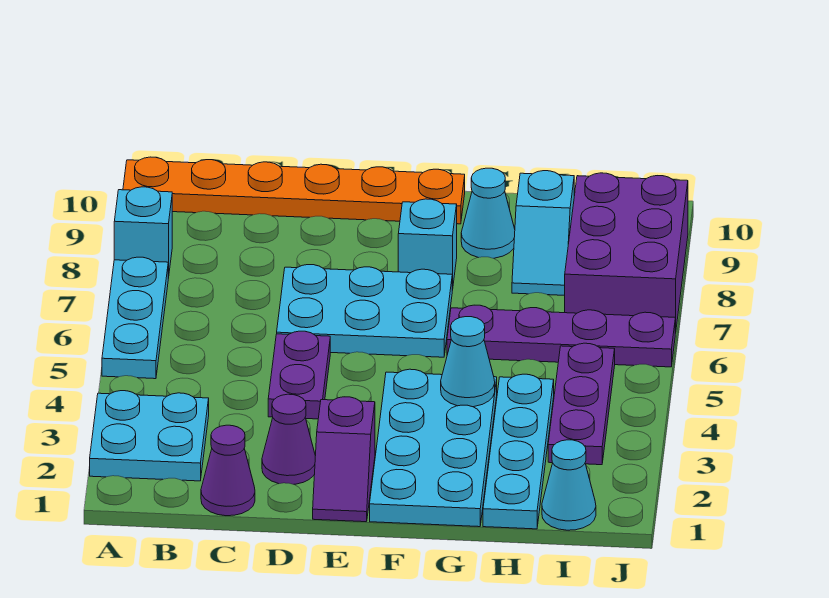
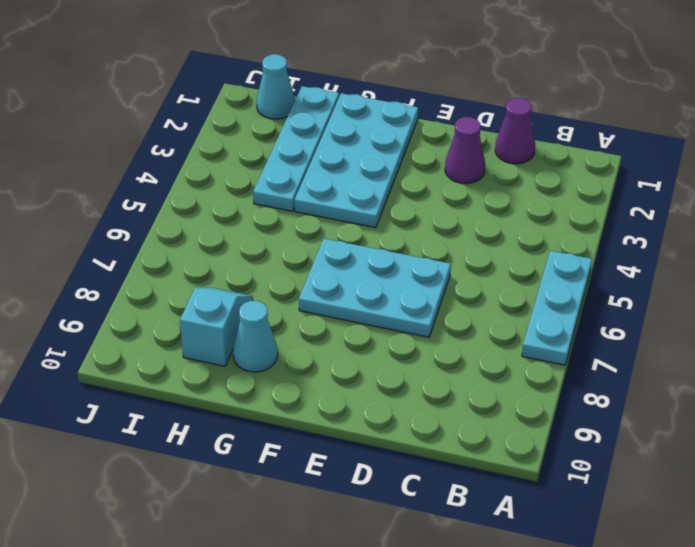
none -> cyan plate A2:B3 level 1
none -> cyan brick A8 level 1
none -> orange plate A10:F10 level 1

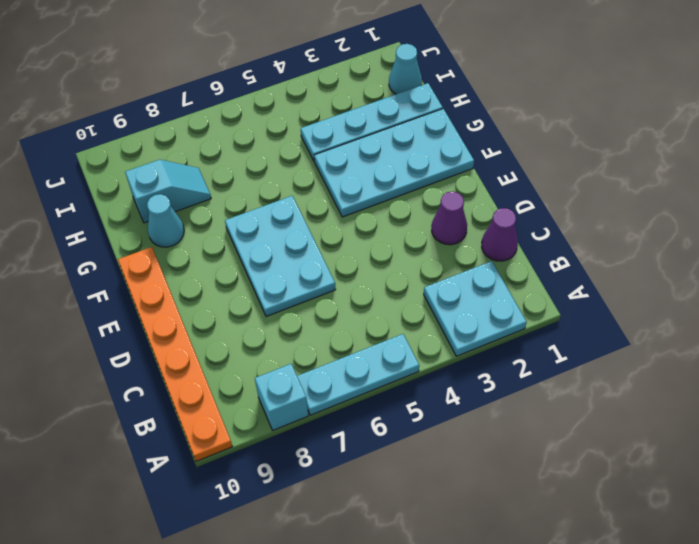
none -> purple plate D4:D5 level 1
none -> purple slope E1:E2 level 1 top 2
none -> cyan brick F8 level 1

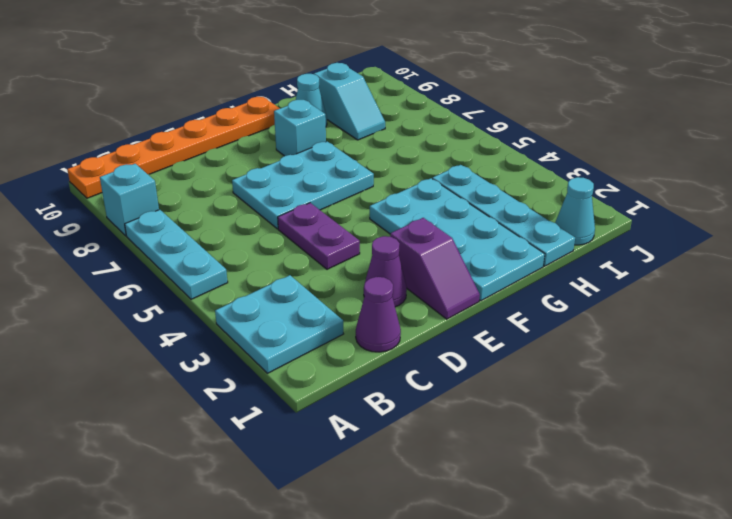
none -> purple plate G6:J6 level 1
none -> purple plate I3:I5 level 1
none -> purple brick I7:J9 level 1

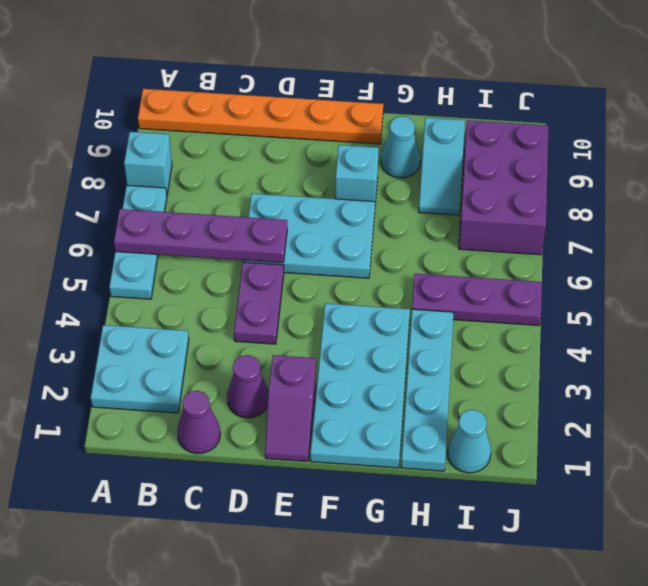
purple plate A6:D6 level 2 -> purple plate G6:J6 level 1
purple plate H5:J5 level 1 -> purple plate I3:I5 level 1
none -> cyan cone G4 level 2

